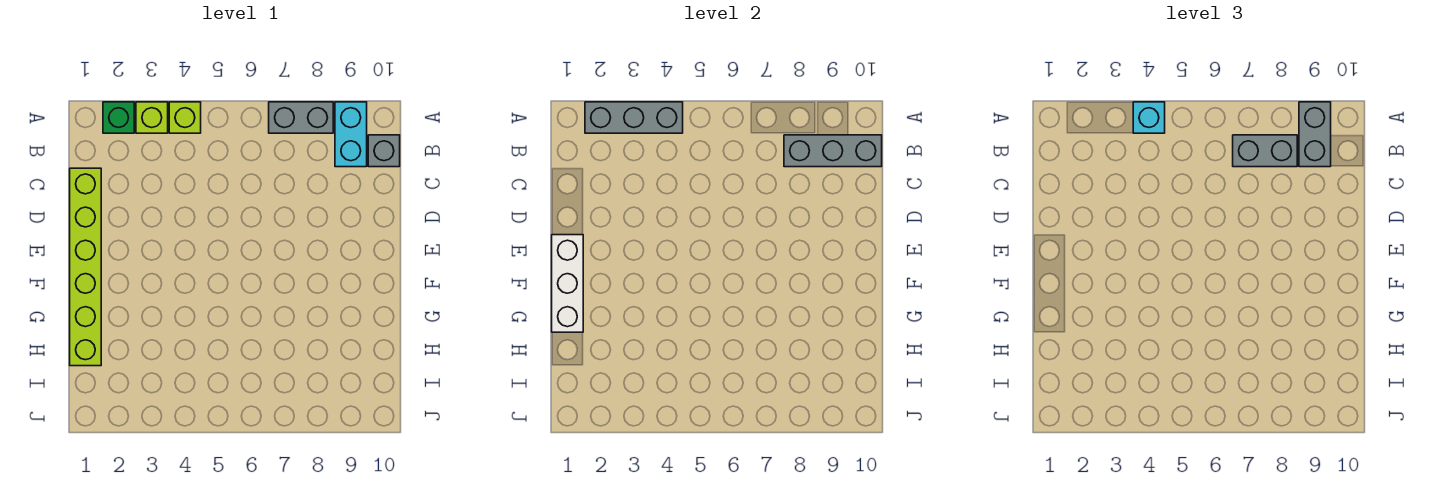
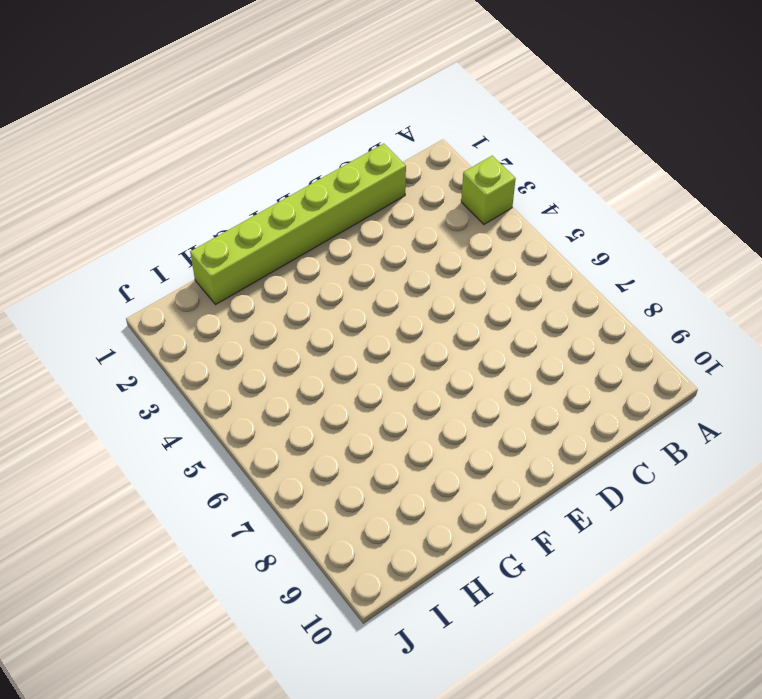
none -> green brick A2 level 1
none -> lime brick A4 level 1
none -> grey brick A7:A8 level 1

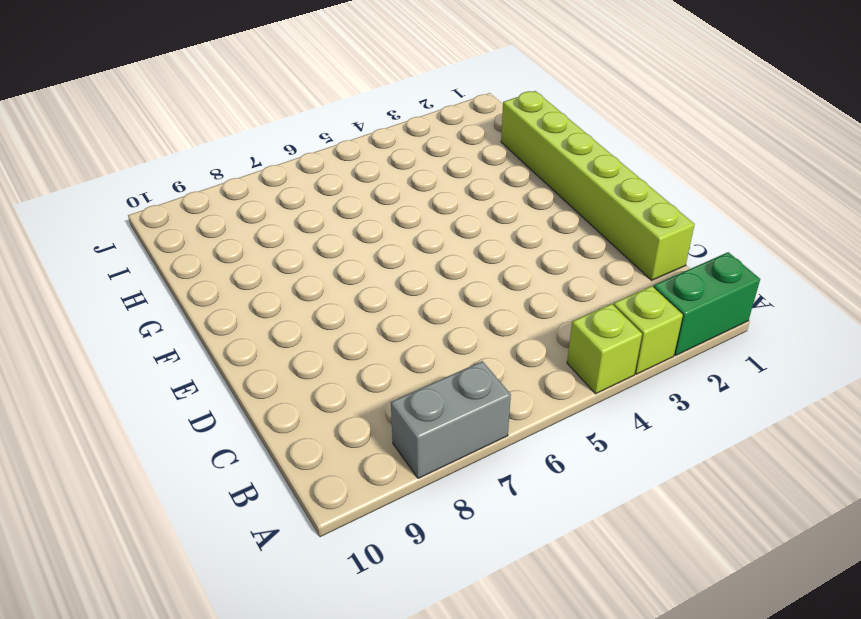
green brick A1:A2 level 1 -> green brick A2 level 1
none -> cyan brick A9:B9 level 1
none -> grey brick B10 level 1
none -> grey brick A2:A4 level 2

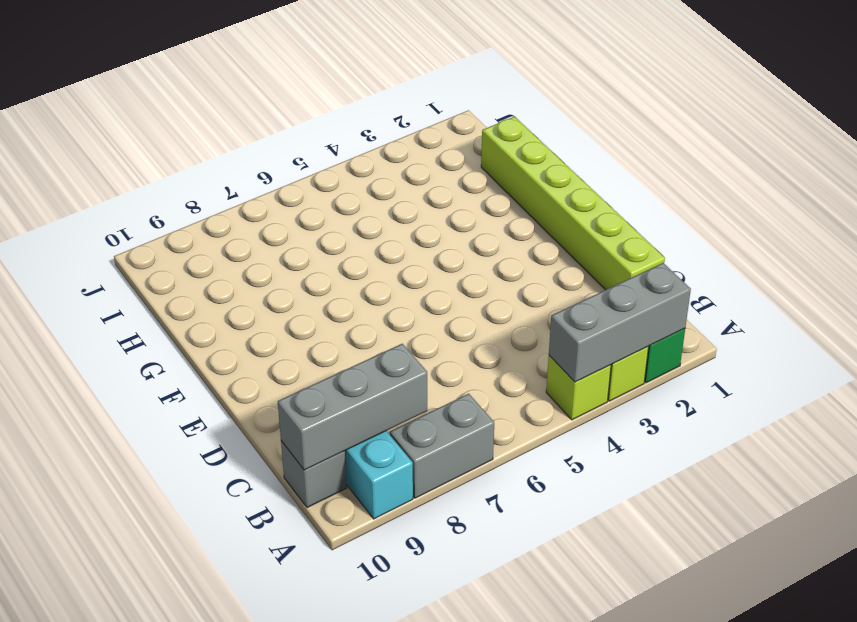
none -> white brick E1:G1 level 2
none -> cyan brick A4 level 3
none -> grey brick A9:B9 level 3

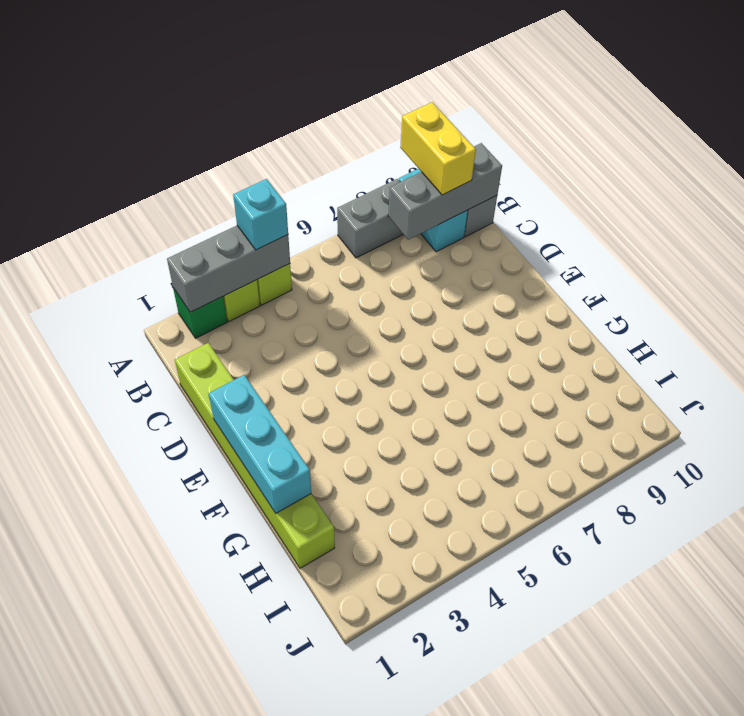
yellow brick A9:B9 level 3 -> grey brick A9:B9 level 3
cyan brick E1:G1 level 2 -> white brick E1:G1 level 2
none -> grey brick B7:B8 level 3

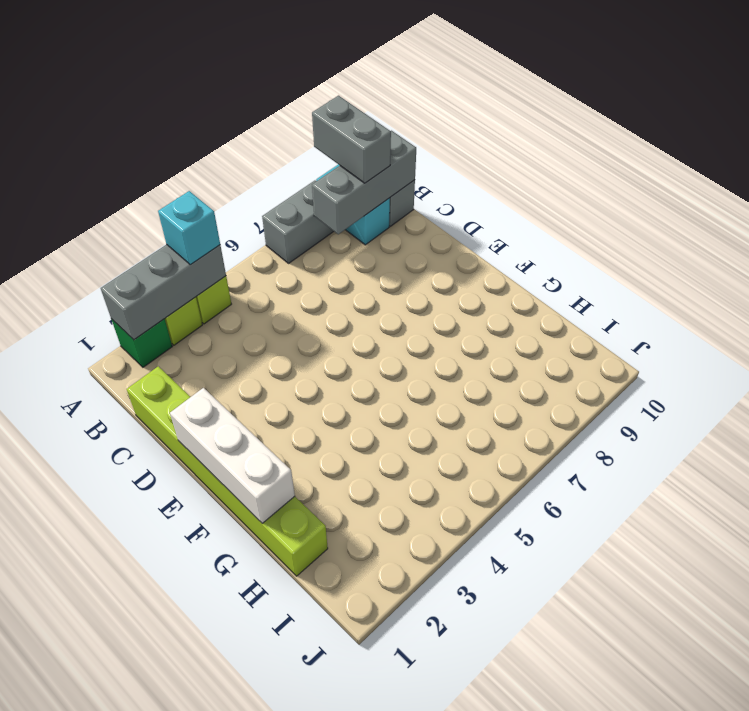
none -> grey brick B7:B8 level 3

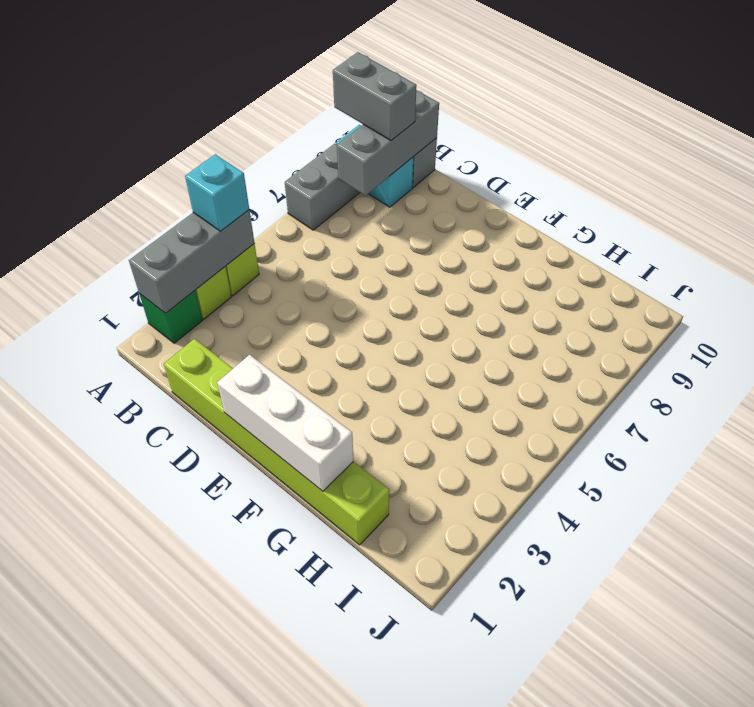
none -> grey brick B7:B8 level 3

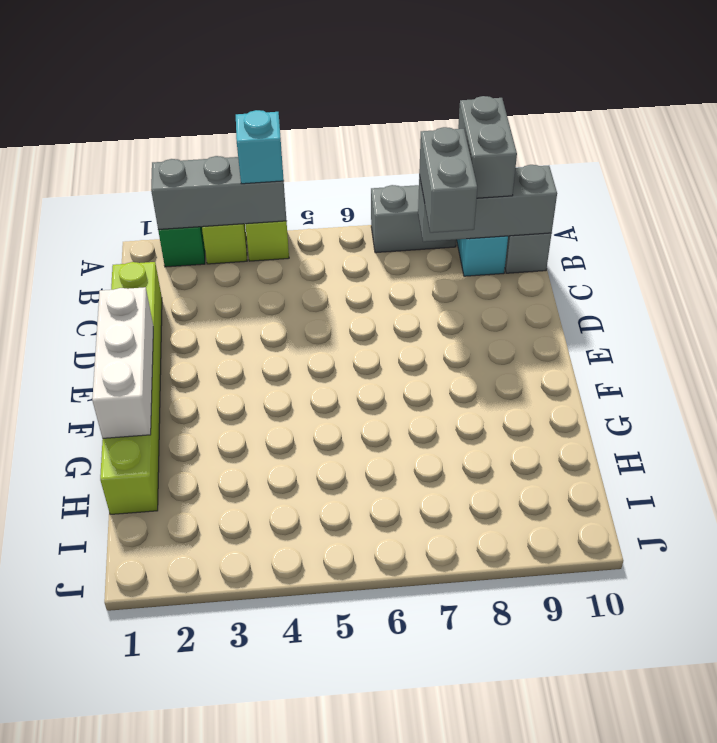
grey brick B8:C8 level 3 -> grey brick B7:B8 level 3

